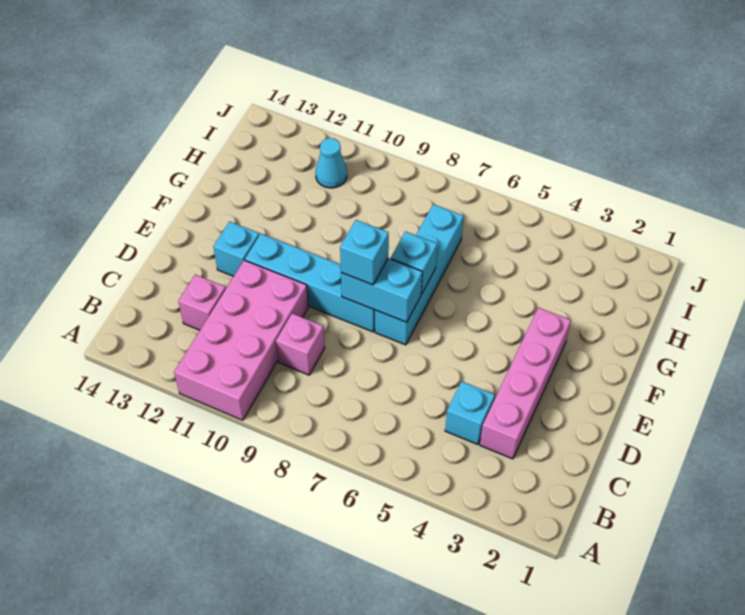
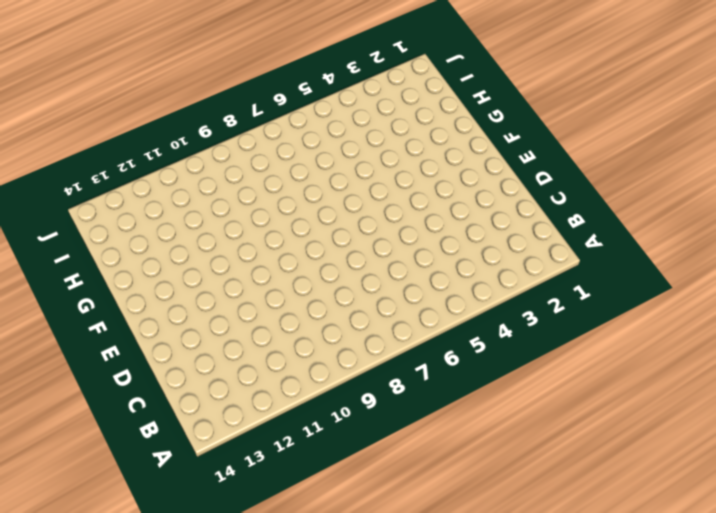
none -> pink brick A10:D11 level 1
none -> pink brick C3:F3 level 1
none -> cyan brick C4 level 1

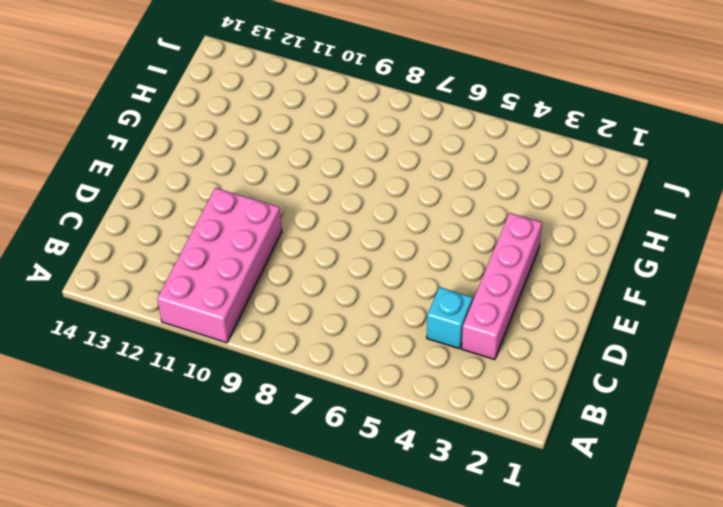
none -> pink brick C9 level 1
none -> pink brick C12 level 1
none -> cyan brick E7:H7 level 1

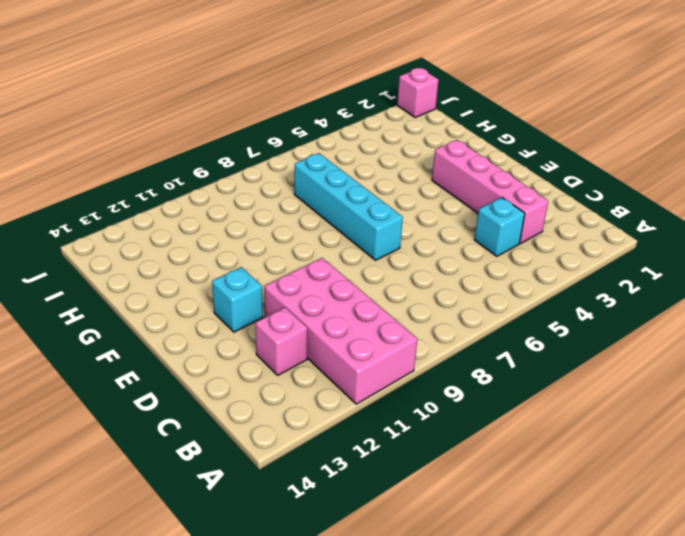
pink brick J1 level 1 -> pink brick C9 level 1
none -> cyan brick E8:E11 level 1
none -> cyan cone I11 level 1
none -> cyan brick E7:E8 level 2

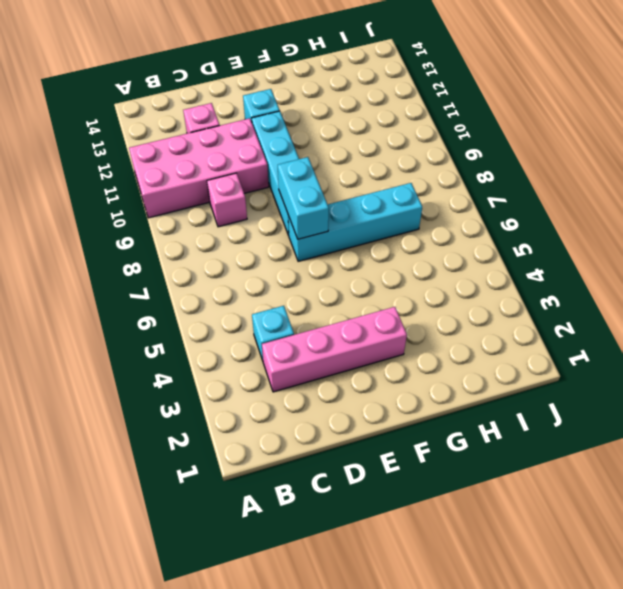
none -> cyan cone I11 level 1
none -> cyan brick F7 level 2
none -> cyan brick E8 level 3

